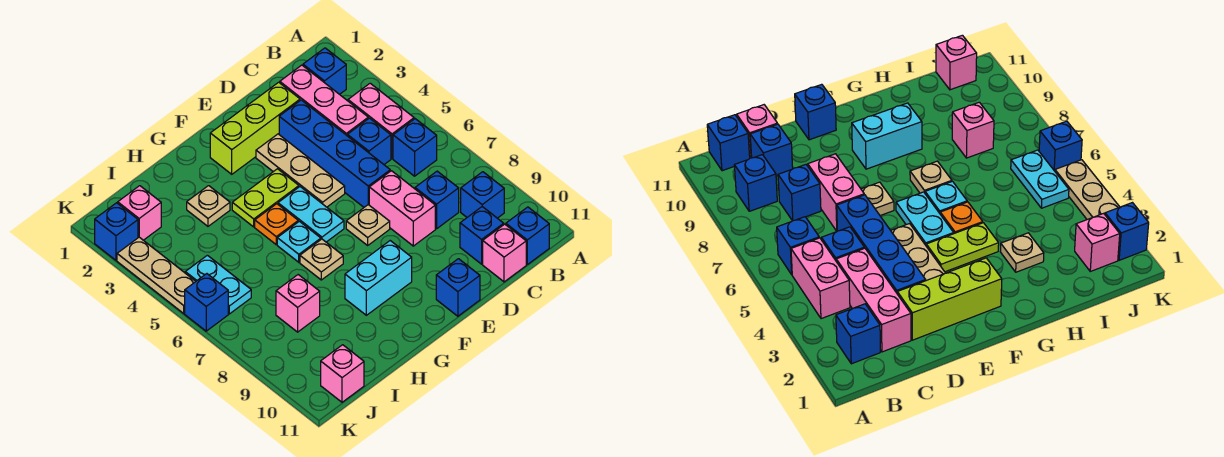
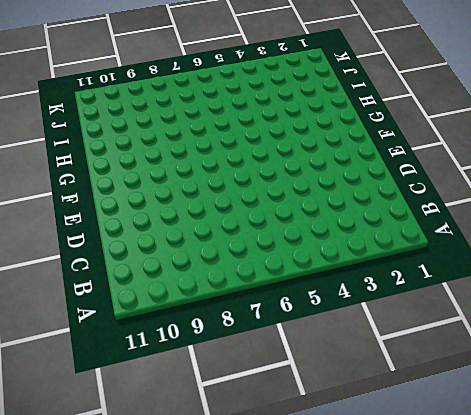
none -> blue brick B2 level 1
none -> pink brick B4:B5 level 1
none -> blue brick B6 level 1
none -> blue brick B9 level 1

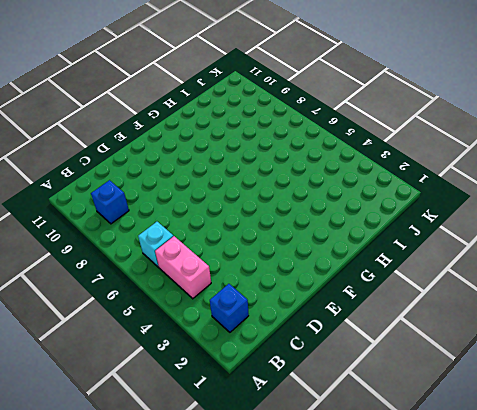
cyan brick B6 level 1 -> blue brick B6 level 1
none -> blue brick B11 level 1
none -> pink brick C2:C4 level 1
none -> blue brick C5 level 1
none -> blue brick C8 level 1

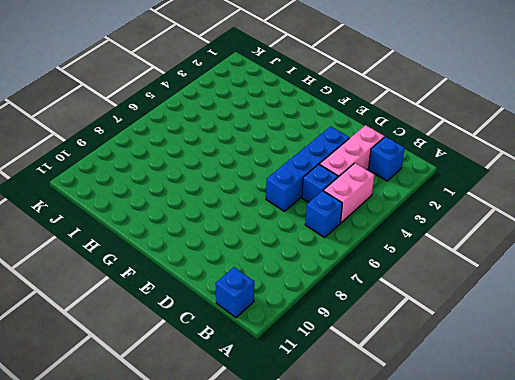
none -> blue brick B9 level 1
none -> blue brick C8 level 1
none -> blue brick C10 level 1
none -> pink brick C11 level 1

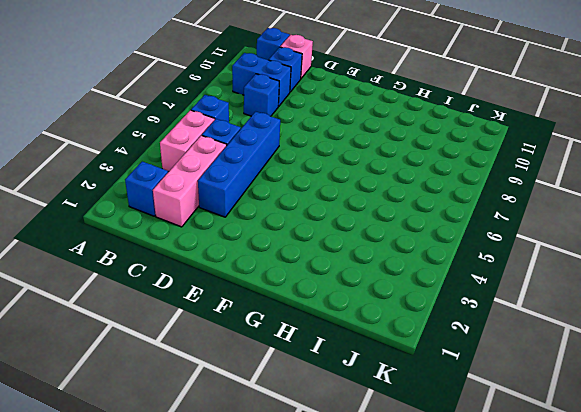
blue brick B9:C9 level 1 -> blue brick B9 level 1
none -> lime brick D2:F2 level 1
none -> pink brick D7:D8 level 1
none -> tan plate E3:E5 level 1
none -> tan plate E7 level 1

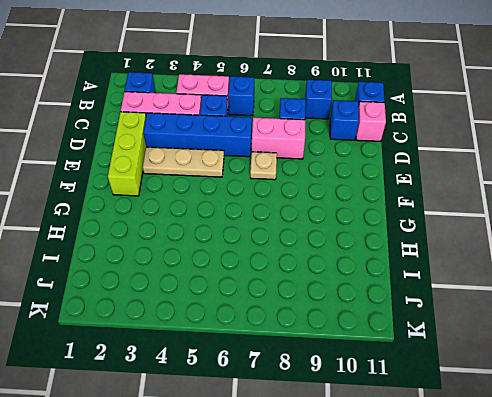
none -> blue brick E11 level 1
none -> lime plate F4:G4 level 1
none -> cyan plate F5:F6 level 1
none -> cyan brick F9:G9 level 1

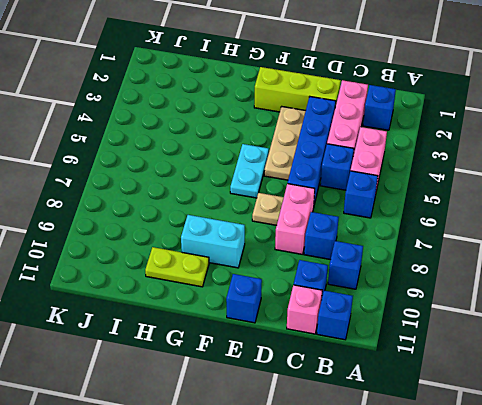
lime plate G10:H10 level 1 -> lime plate F4:G4 level 1
none -> orange plate G5 level 1
none -> cyan plate G6 level 1
none -> tan plate G7 level 1
none -> tan plate H3 level 1

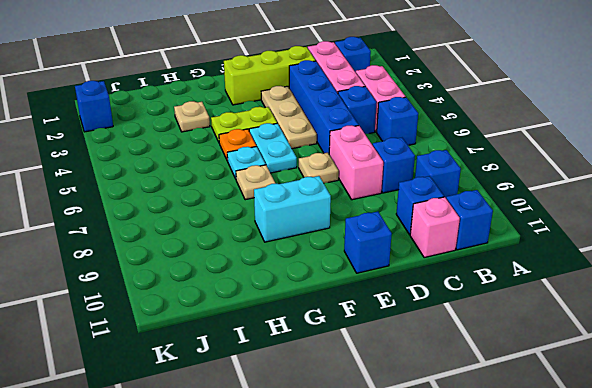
none -> pink brick I8 level 1
none -> pink brick J2 level 1
none -> cyan plate J5:J6 level 1
none -> pink brick J11 level 1

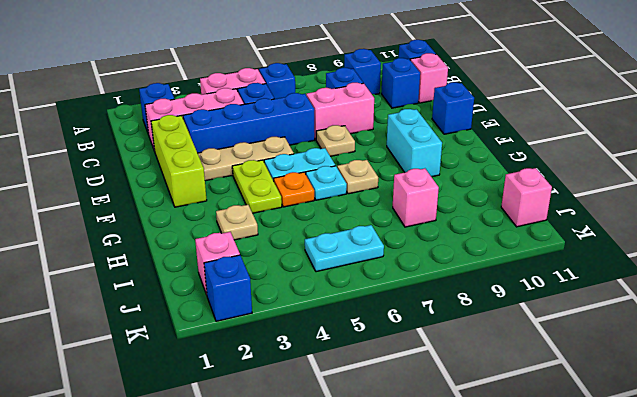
none -> tan plate K3:K5 level 1
none -> blue brick K6 level 1

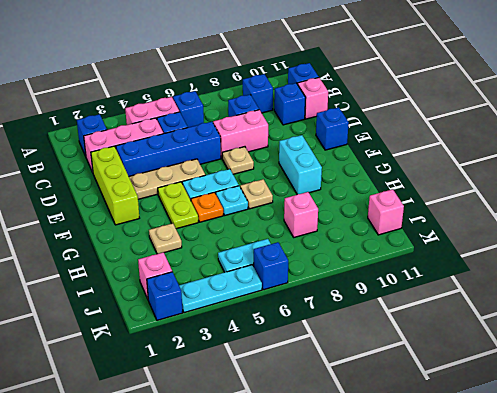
cyan plate K3:K5 level 1 -> tan plate K3:K5 level 1

